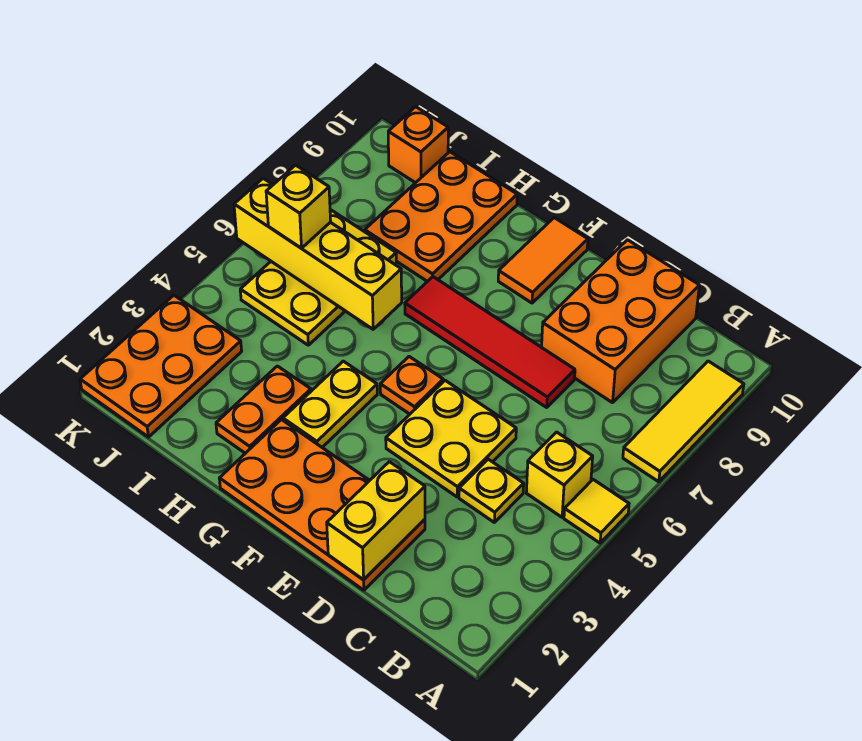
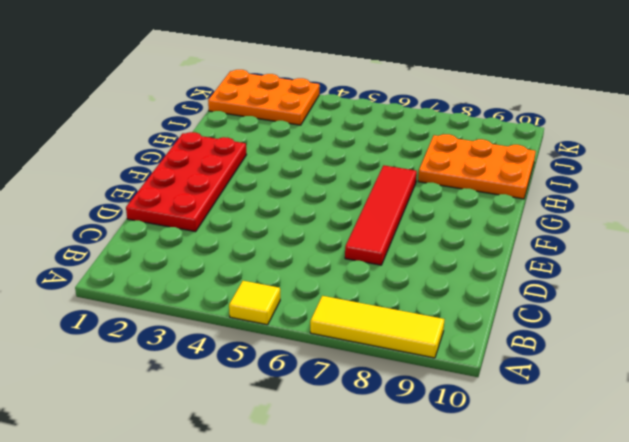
red plate D1:G2 level 1 -> orange plate D1:G2 level 1
none -> yellow brick B5 level 1
none -> yellow plate C4 level 1
none -> orange brick C8:D10 level 1

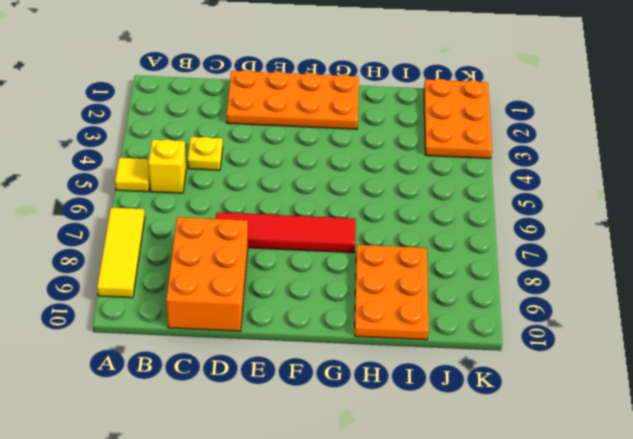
none -> yellow plate D4:E5 level 1
none -> orange plate F5 level 1
none -> orange tile F9:F10 level 1

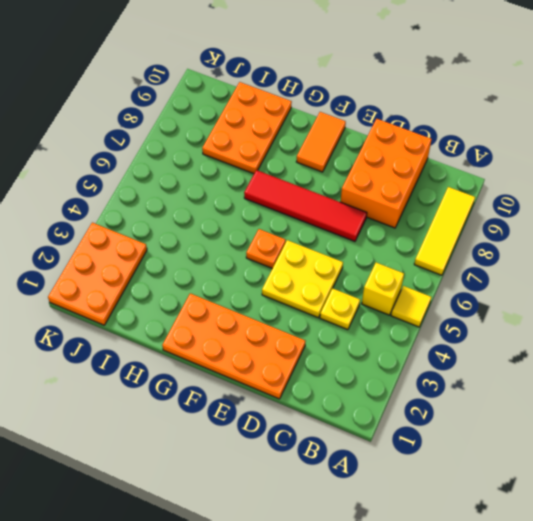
none -> yellow plate G3:G4 level 1
none -> orange plate H2:H3 level 1
none -> yellow plate I5:J7 level 1

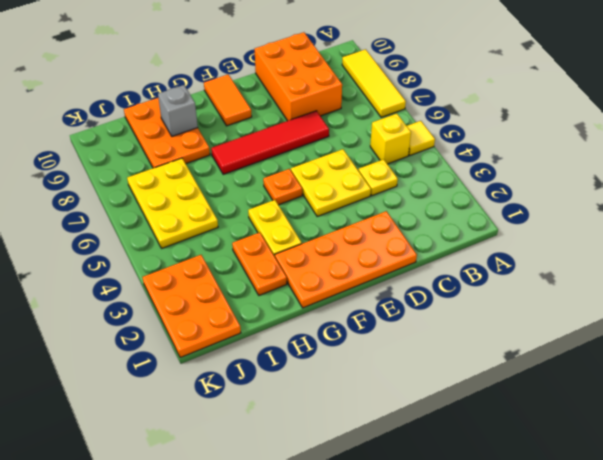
grey brick H9 level 2 -> none
none -> orange brick J10 level 1
none -> yellow brick D1:D2 level 2
none -> yellow brick H6:K6 level 2

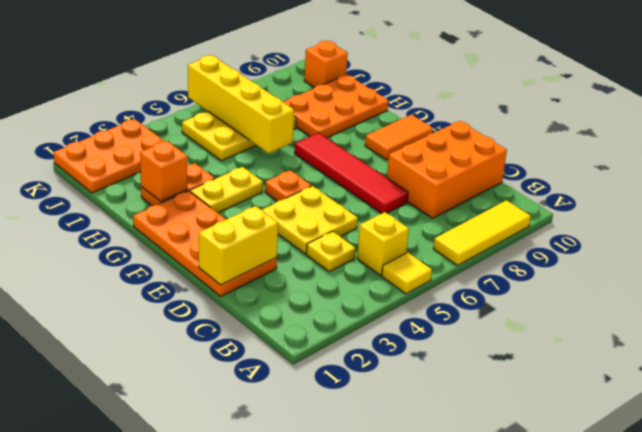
orange brick H2 level 2 -> none
none -> yellow brick J6 level 3

